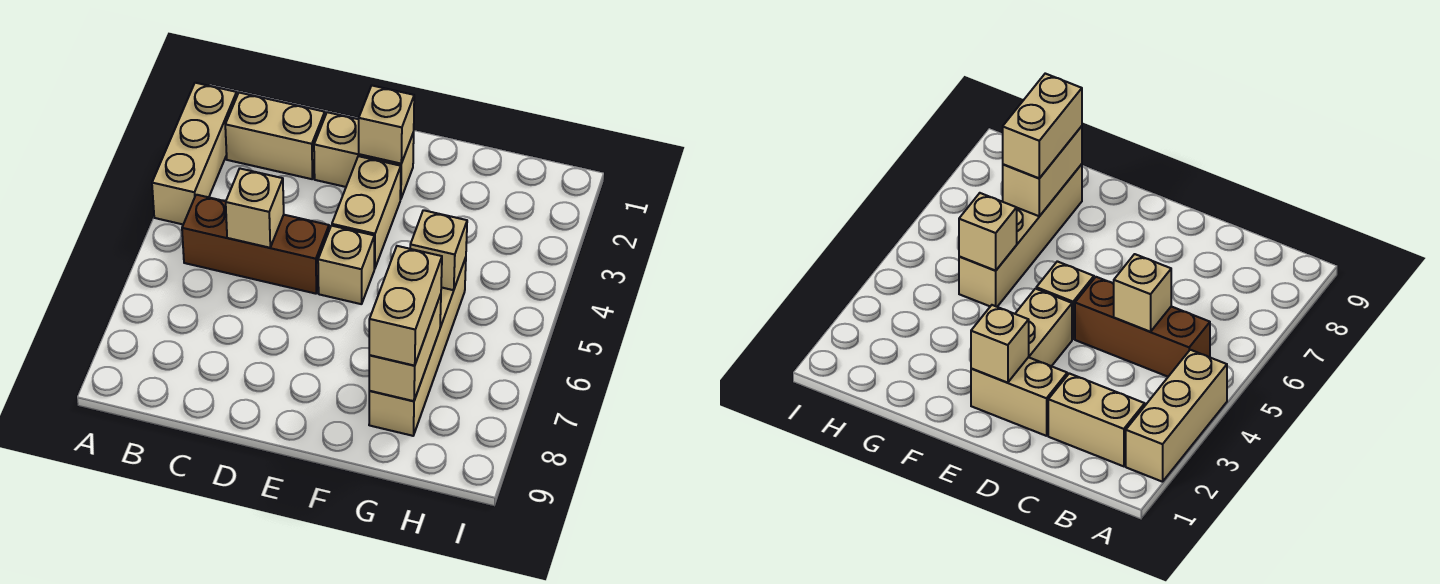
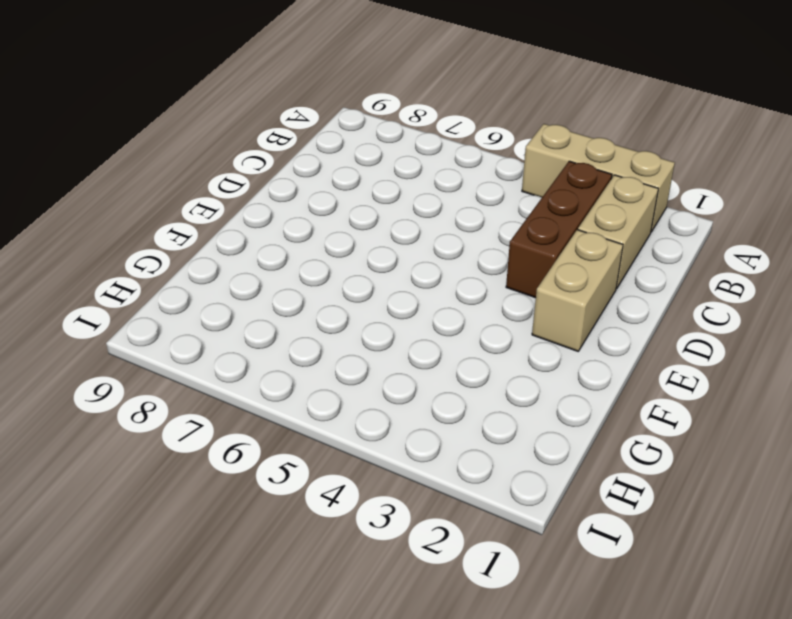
brown brick B3:D3 level 1 -> brown brick B5:D5 level 1
none -> tan brick E3:E4 level 1
none -> tan brick E5 level 1
none -> tan brick G5:G8 level 1

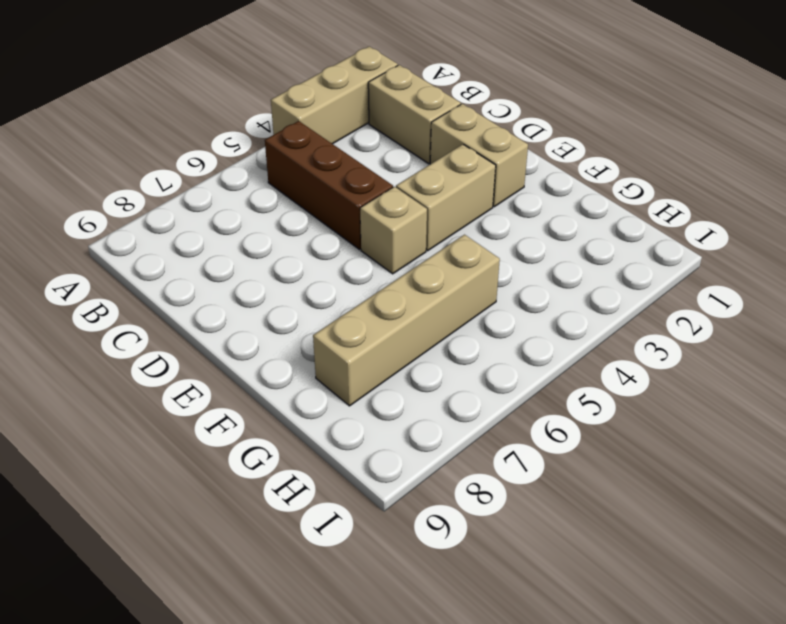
none -> tan brick C5 level 2
none -> tan brick E2 level 2
none -> tan brick G5 level 2

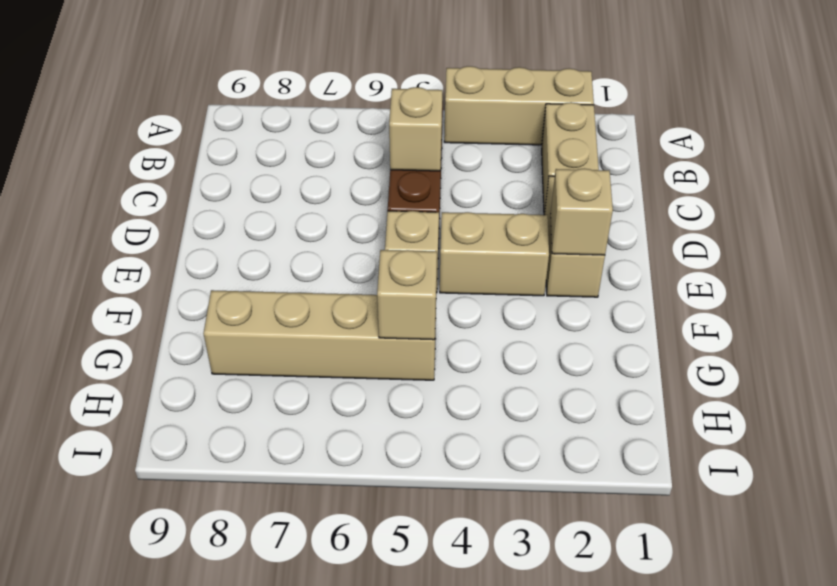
none -> tan brick G7:G8 level 2
none -> tan brick G7:G8 level 3

